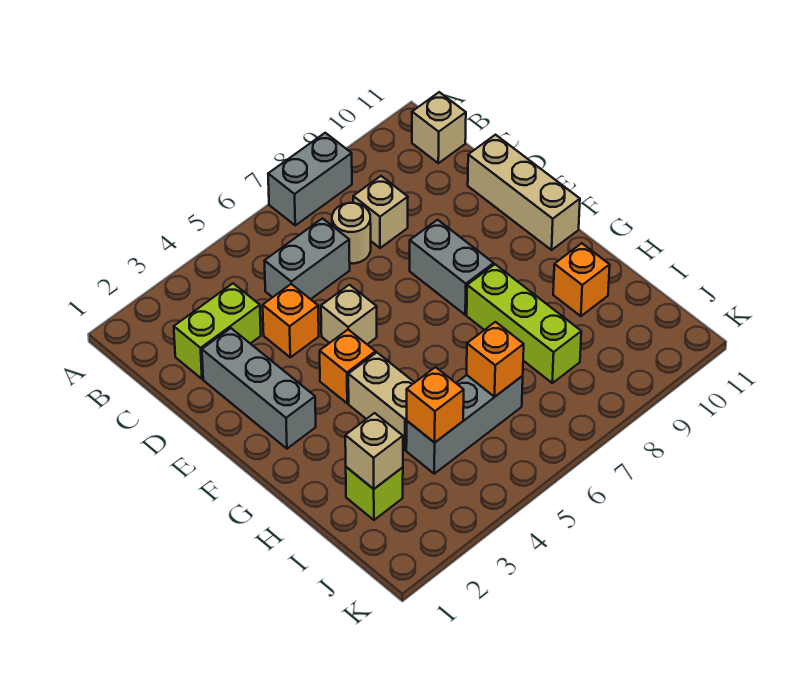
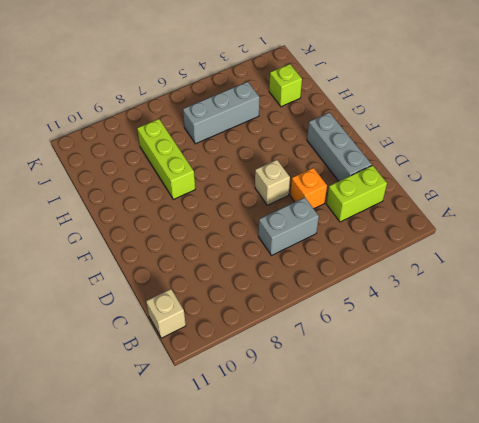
none -> grey brick A7:A8 level 1
none -> tan round brick C7 level 1
none -> tan brick C8 level 1

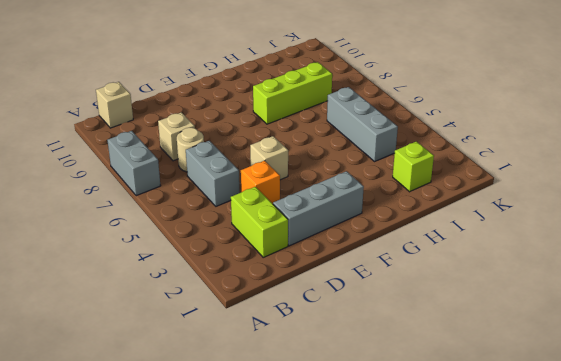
none -> tan brick D11:F11 level 1
none -> grey brick E8:F8 level 1
none -> orange brick F4 level 1

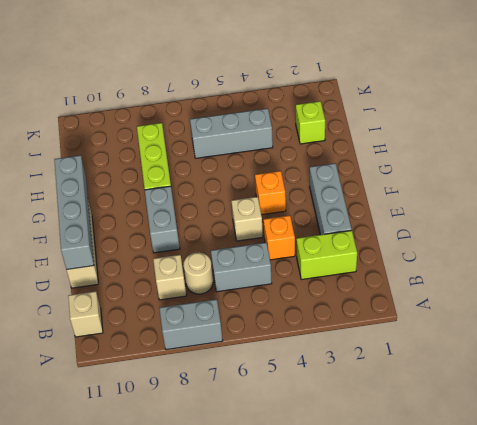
grey brick D11:G11 level 2 -> none
none -> tan brick G4:H4 level 1
none -> orange brick H10 level 1
none -> tan brick I2 level 2

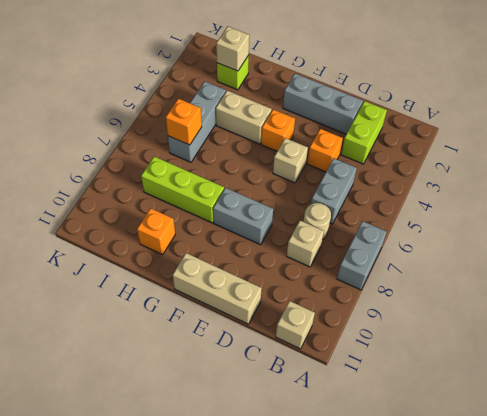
none -> orange brick I4 level 2

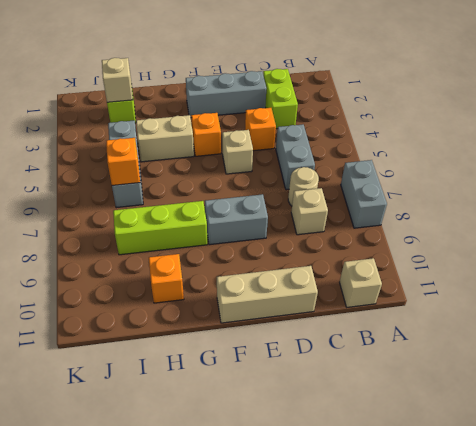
none -> orange brick I4 level 2

